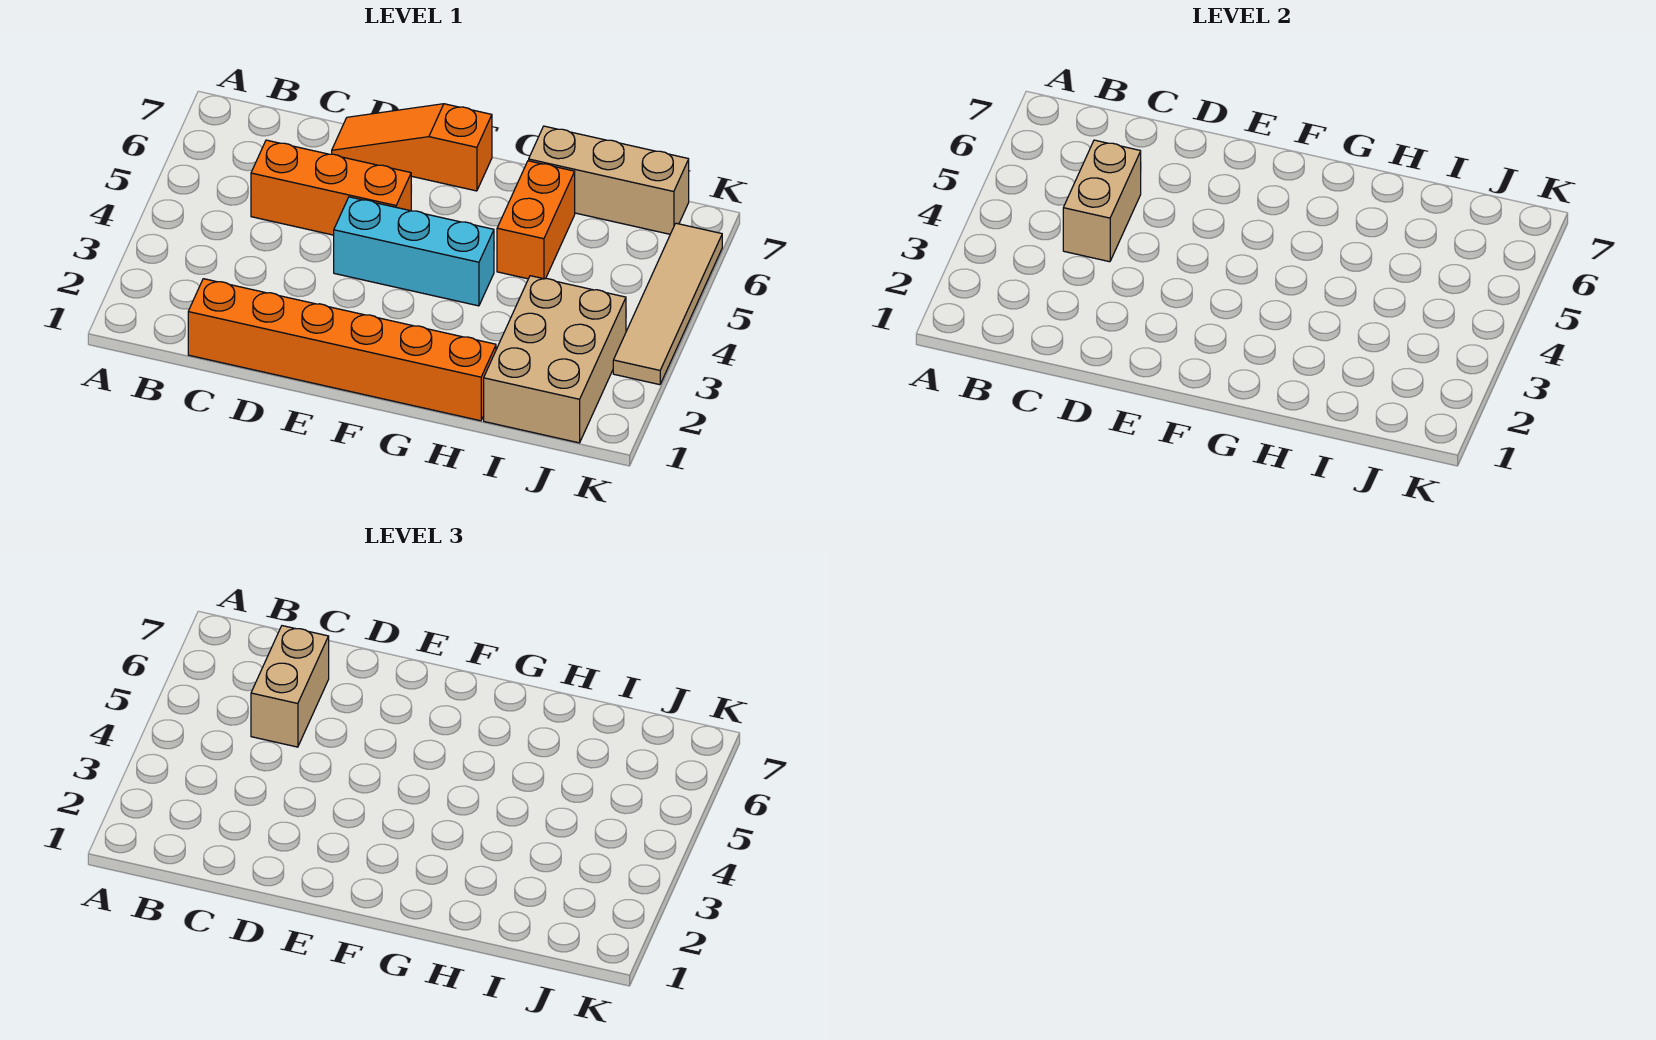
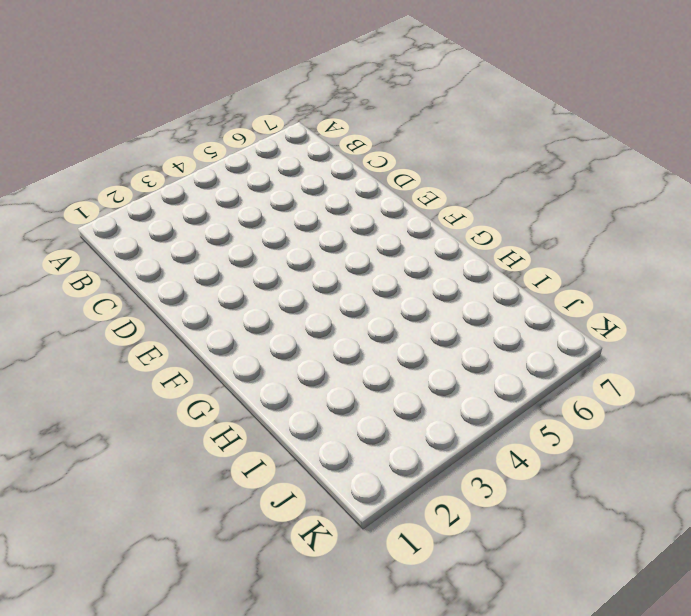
none -> orange brick C1:H1 level 1
none -> orange brick C5:E5 level 1

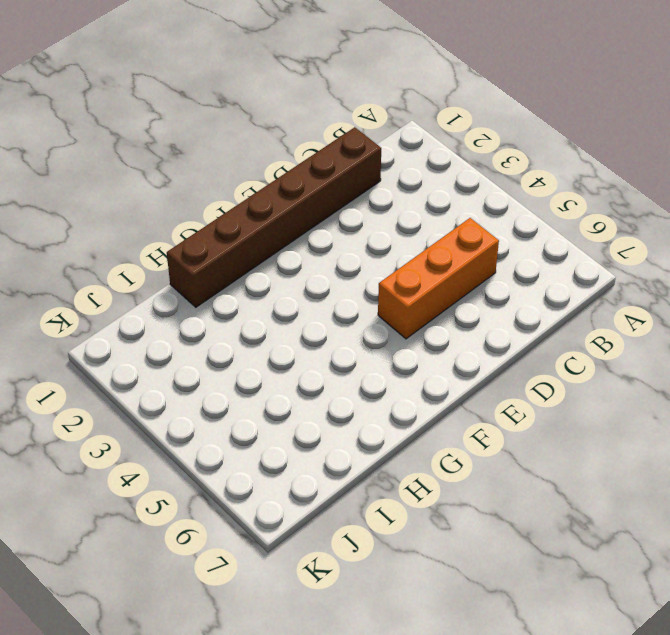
brown brick C1:H1 level 1 -> orange brick C1:H1 level 1
none -> orange slope D7:F7 level 1 top F
none -> cyan brick E4:G4 level 1

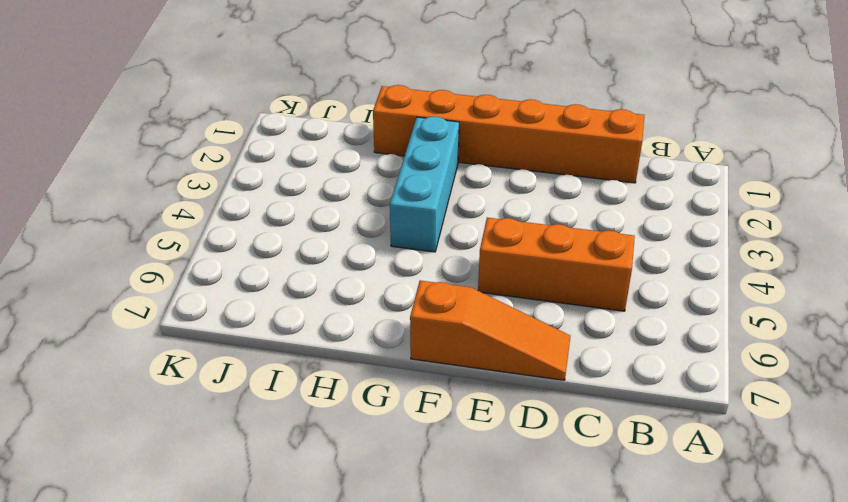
cyan brick G2:G4 level 1 -> cyan brick E4:G4 level 1
none -> orange brick H5:H6 level 1
none -> tan brick H7:J7 level 1

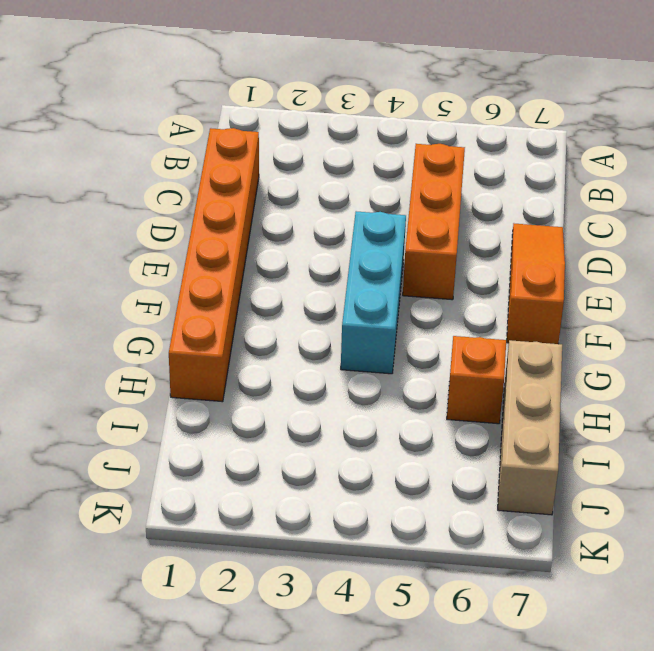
orange brick H6 level 1 -> orange brick H5:H6 level 1
none -> tan brick I1:J3 level 1
none -> tan tile K3:K6 level 1

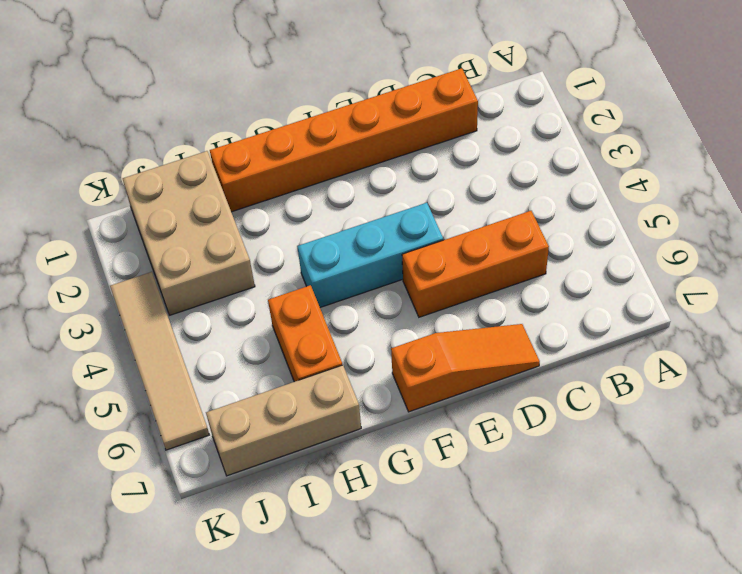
none -> tan brick C4:C5 level 2
none -> tan brick C5:C6 level 3

